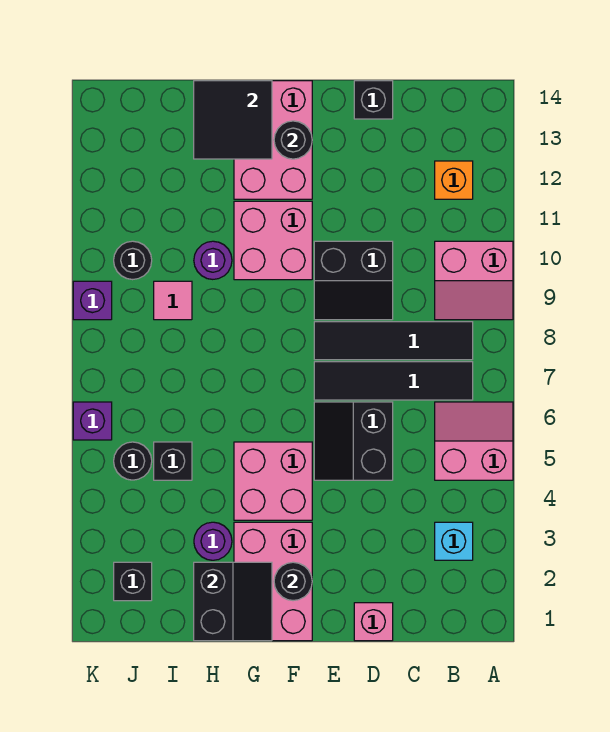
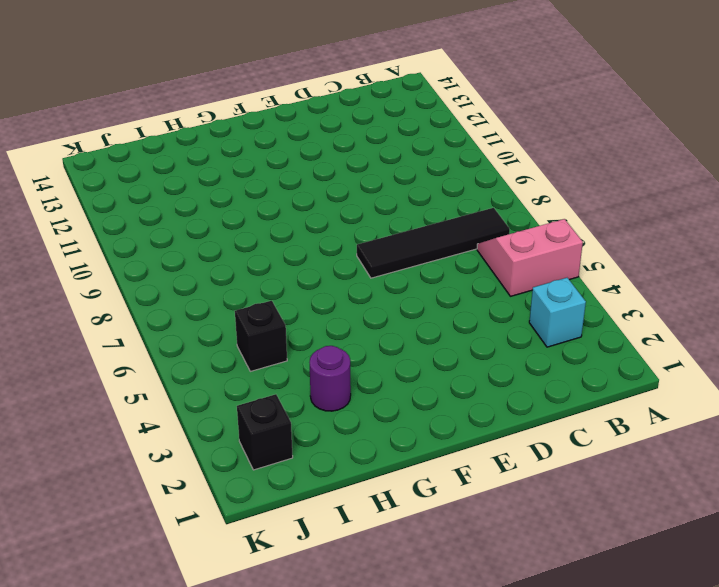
none -> pink slope A9:B10 level 1 top 10
none -> black tile B8:E8 level 1
none -> orange brick B12 level 1

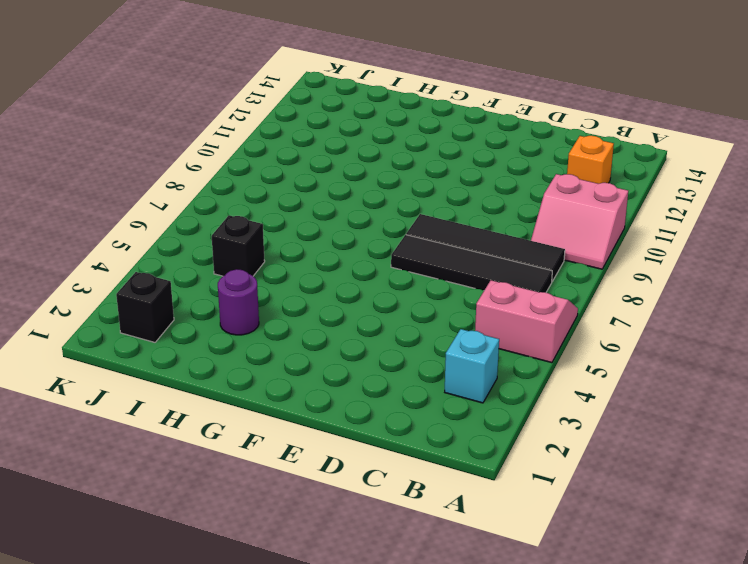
none -> pink brick D1 level 1
none -> black slope D5:E6 level 1 top D
none -> black slope D9:E10 level 1 top 10

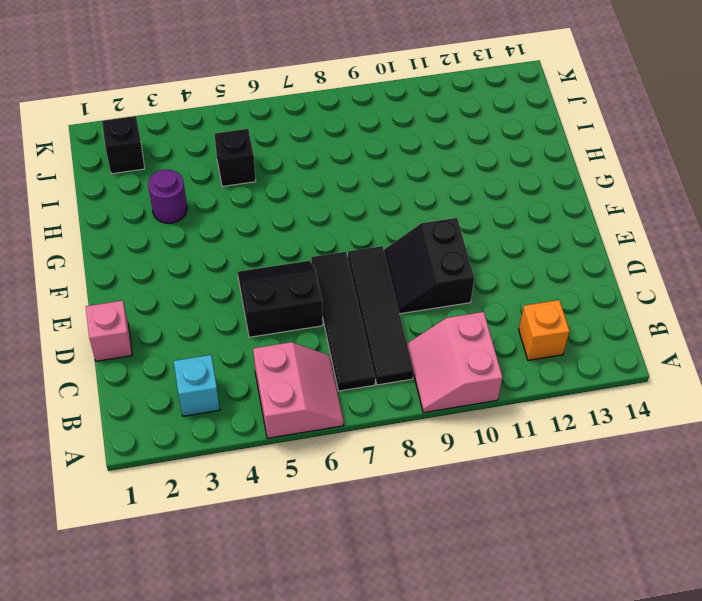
none -> black brick D14 level 1
none -> pink brick F1:G3 level 1
none -> pink brick F4:G5 level 1

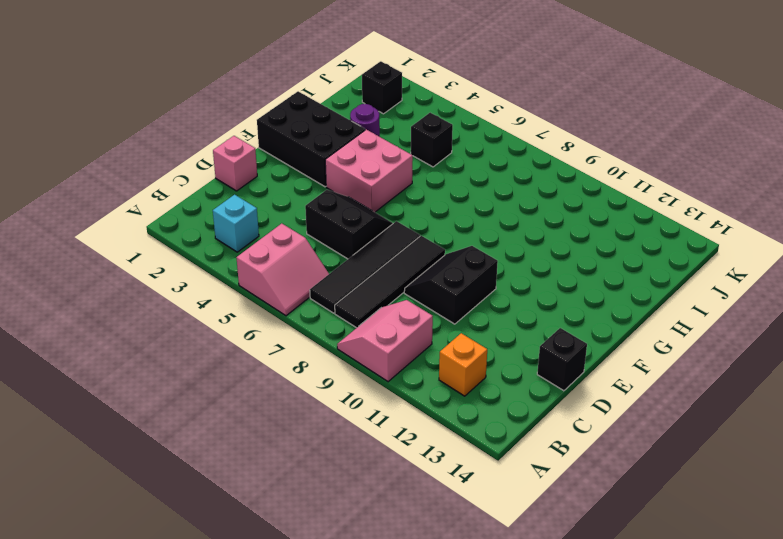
black brick F1:G3 level 1 -> pink brick F1:G3 level 1
none -> pink brick F10:G11 level 1
none -> pink brick F12:G14 level 1
none -> purple round brick H10 level 1

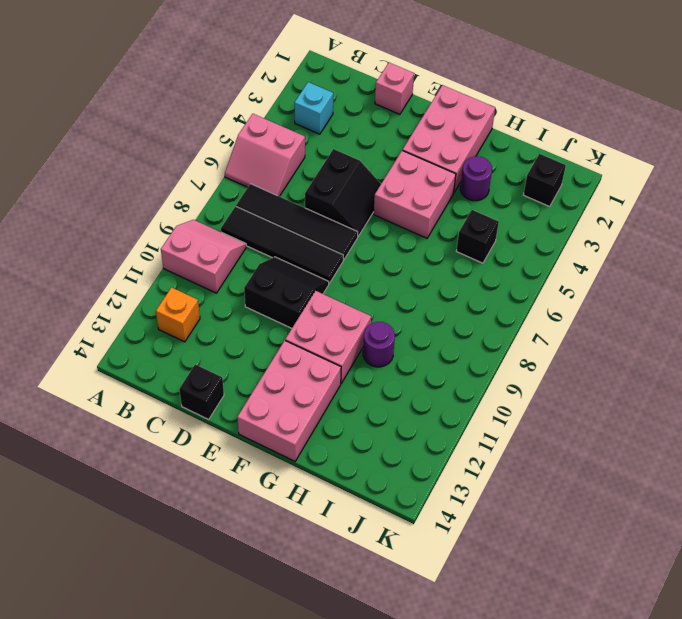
none -> pink tile I9 level 1
none -> black round brick J5 level 1
none -> black round brick J10 level 1

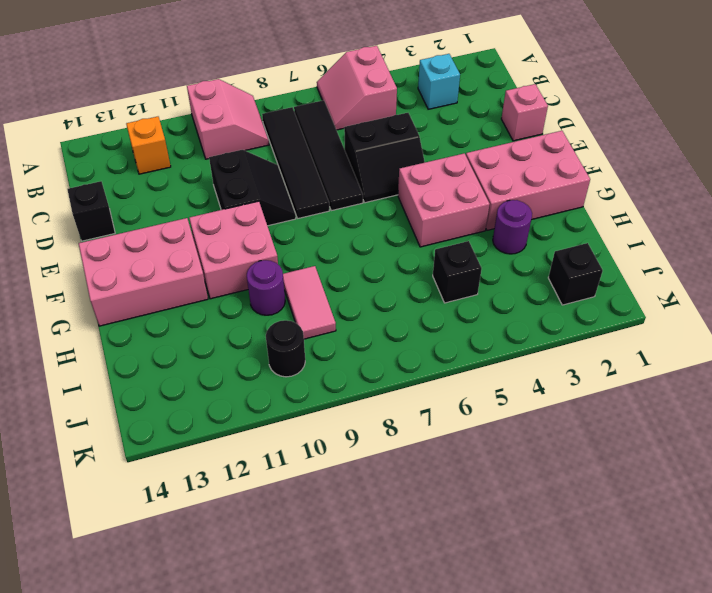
pink tile H9:I9 level 1 -> pink tile I9 level 1
none -> black round brick J5 level 1
none -> purple brick K6 level 1
none -> purple brick K9 level 1

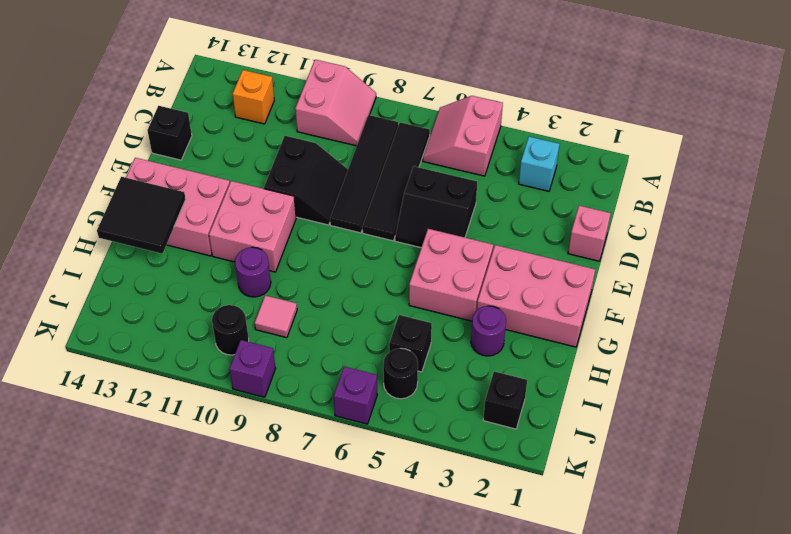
none -> black round brick F2 level 2
none -> black round brick F13 level 2
none -> black slope G1:H2 level 2 top H

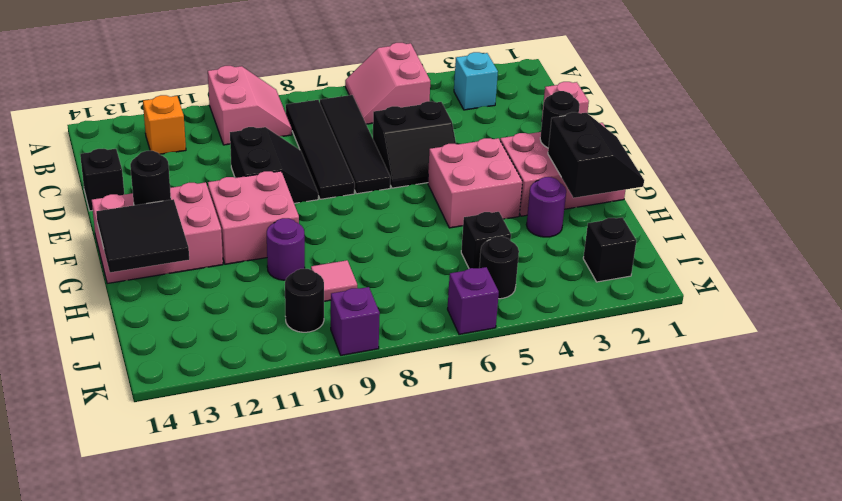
black slope G1:H2 level 2 top 2 -> black slope G1:H2 level 2 top H

